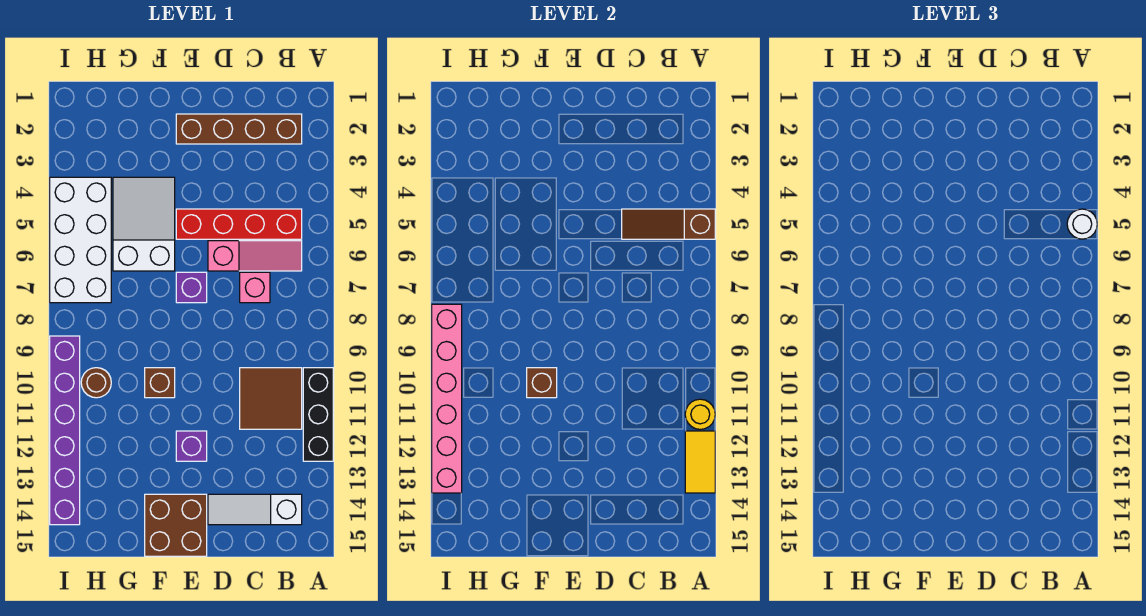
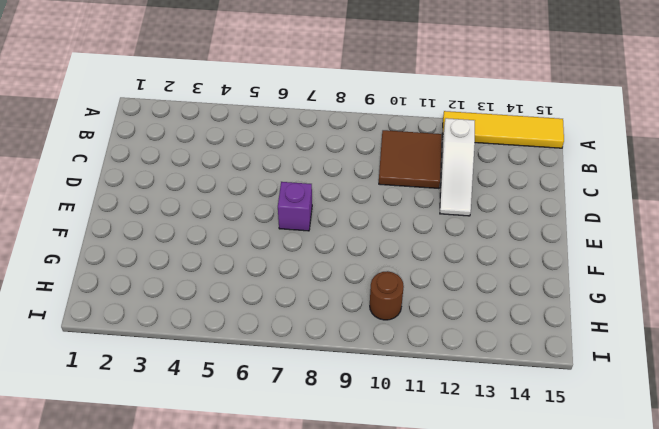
yellow tile A12:A15 level 1 -> black brick A10:A12 level 1
white slope B12:D12 level 1 top B -> white slope B14:D14 level 1 top B
none -> brown brick B2:E2 level 1
none -> red brick B5:E5 level 1
none -> pink slope B6:D6 level 1 top D

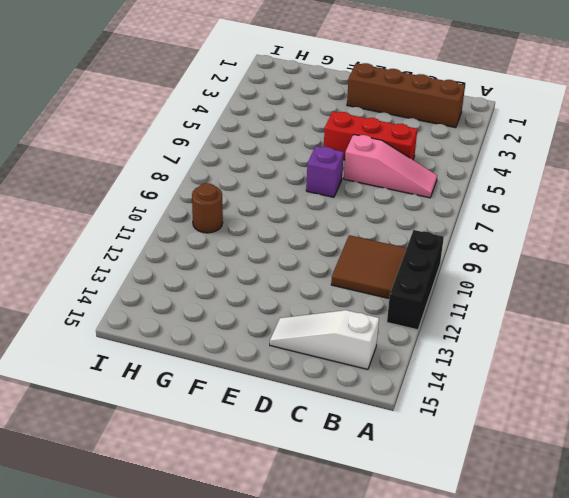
red brick C5:E5 level 1 -> red brick B5:E5 level 1
none -> pink brick C7 level 1
none -> purple brick E12 level 1
none -> brown brick E14:F15 level 1

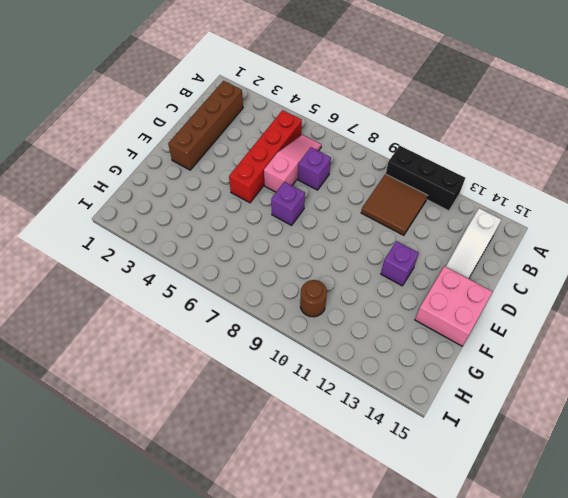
purple brick C7 level 1 -> pink brick C7 level 1
pink brick E14:F15 level 1 -> brown brick E14:F15 level 1
none -> white slope F4:G6 level 1 top 6
none -> brown brick F10 level 1
none -> white brick H4:I7 level 1

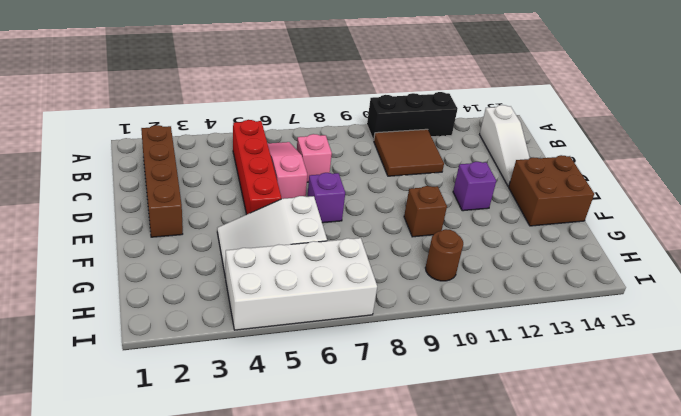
none -> purple brick I9:I14 level 1
none -> brown slope A5:C5 level 2 top A
none -> yellow round brick A11 level 2

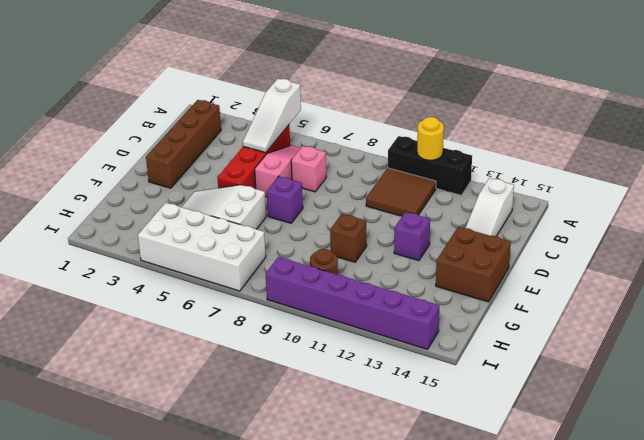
white slope A5:C5 level 2 top A -> brown slope A5:C5 level 2 top A
none -> yellow tile A12:A13 level 2
none -> brown brick F10 level 2
none -> pink brick I8:I13 level 2

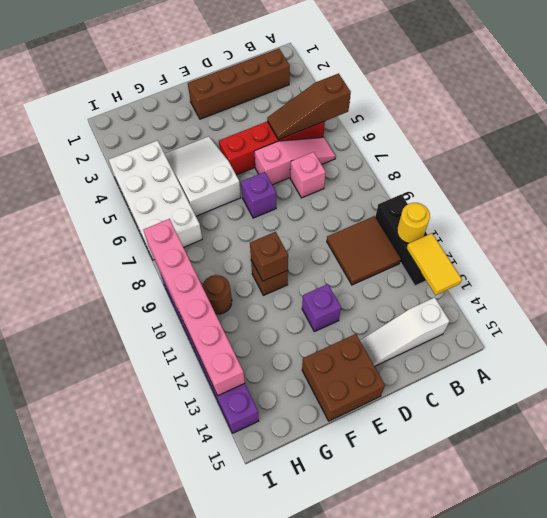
none -> white round brick A5 level 3

